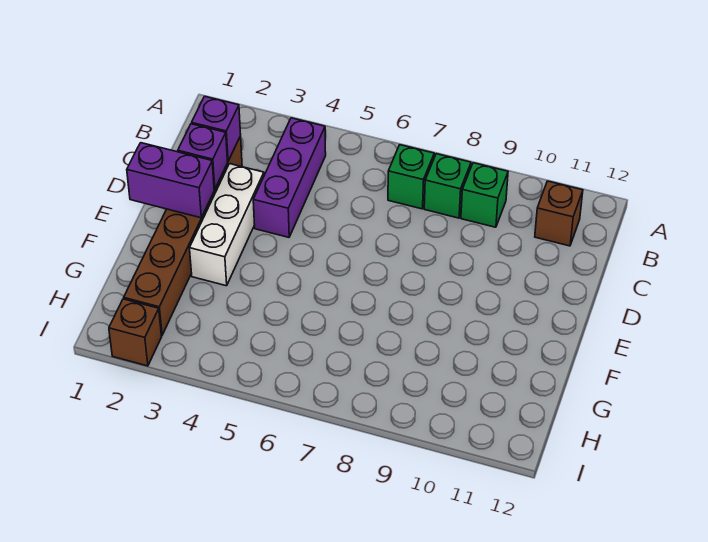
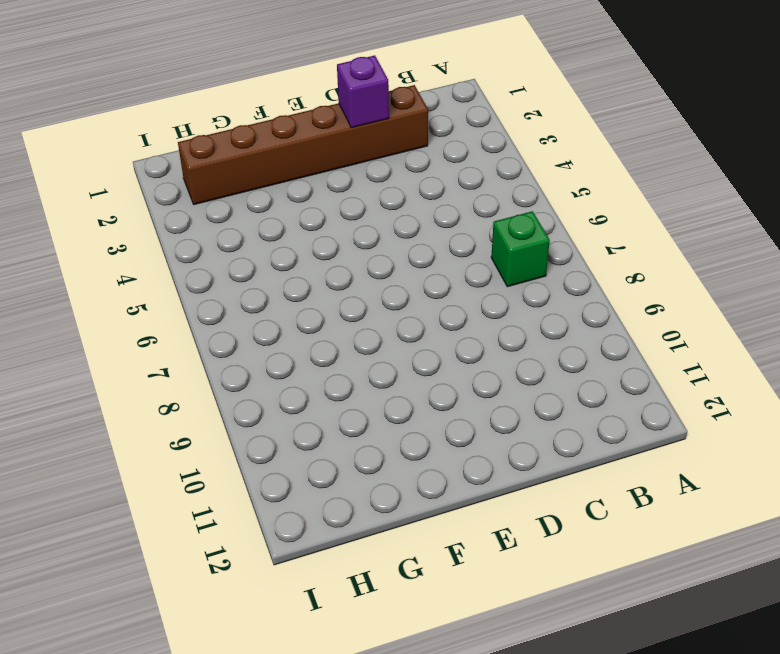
none -> purple brick B4:D4 level 1
none -> green brick B8 level 1

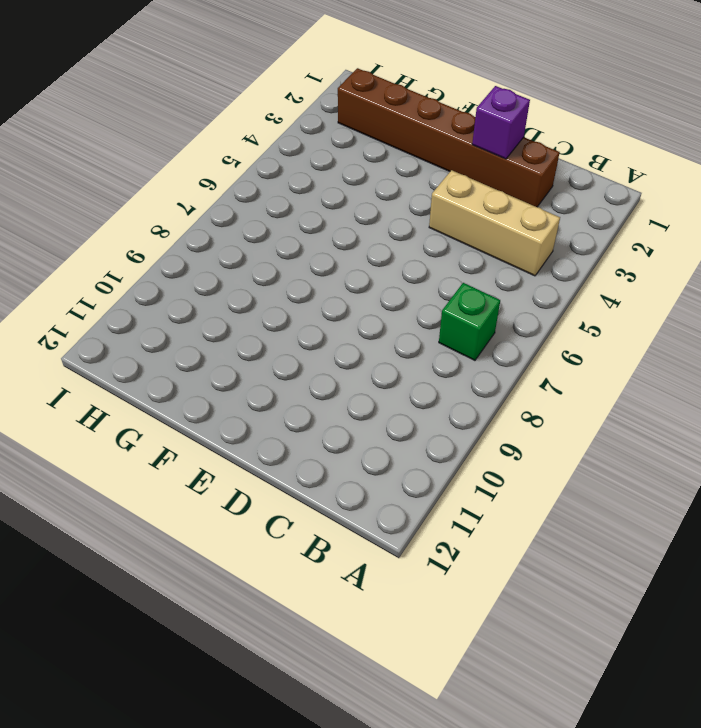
tan brick B4:D4 level 1 -> purple brick B4:D4 level 1
none -> green brick B8 level 1
none -> green brick B9 level 1

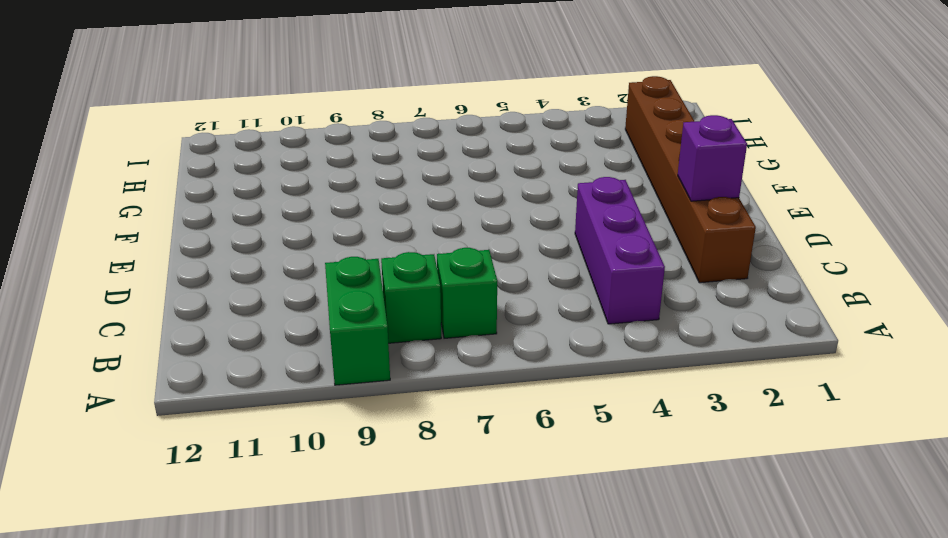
green brick A9:B9 level 1 -> green brick B9 level 1
none -> brown brick B11 level 1
none -> white brick D3:F3 level 1

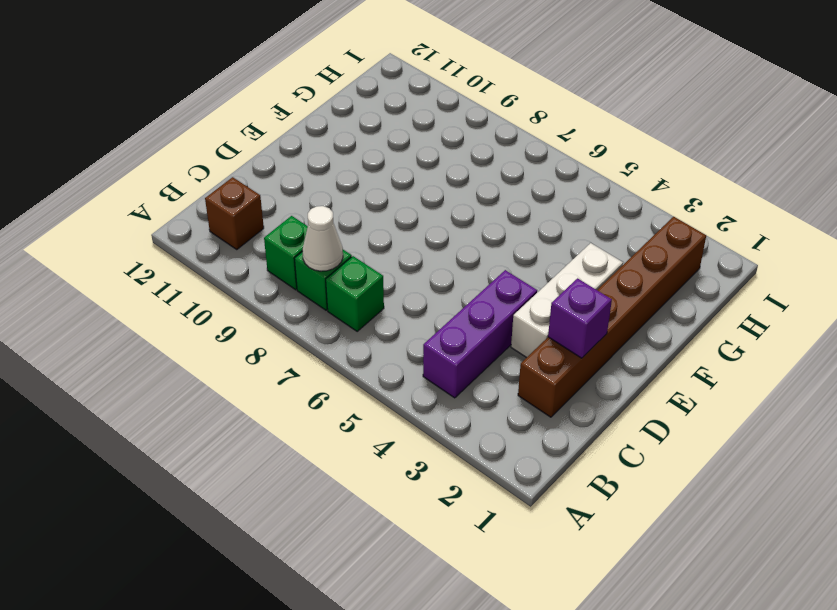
white cone B8 level 2 -> none
none -> brown brick I2 level 1
none -> purple brick C2 level 2

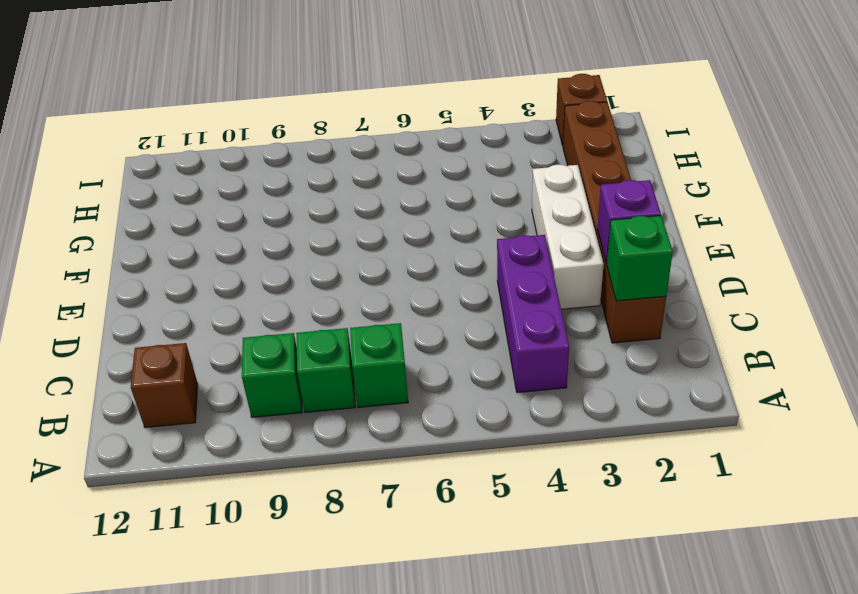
green brick C2 level 2 -> purple brick C2 level 2
none -> purple brick E1:E2 level 2

